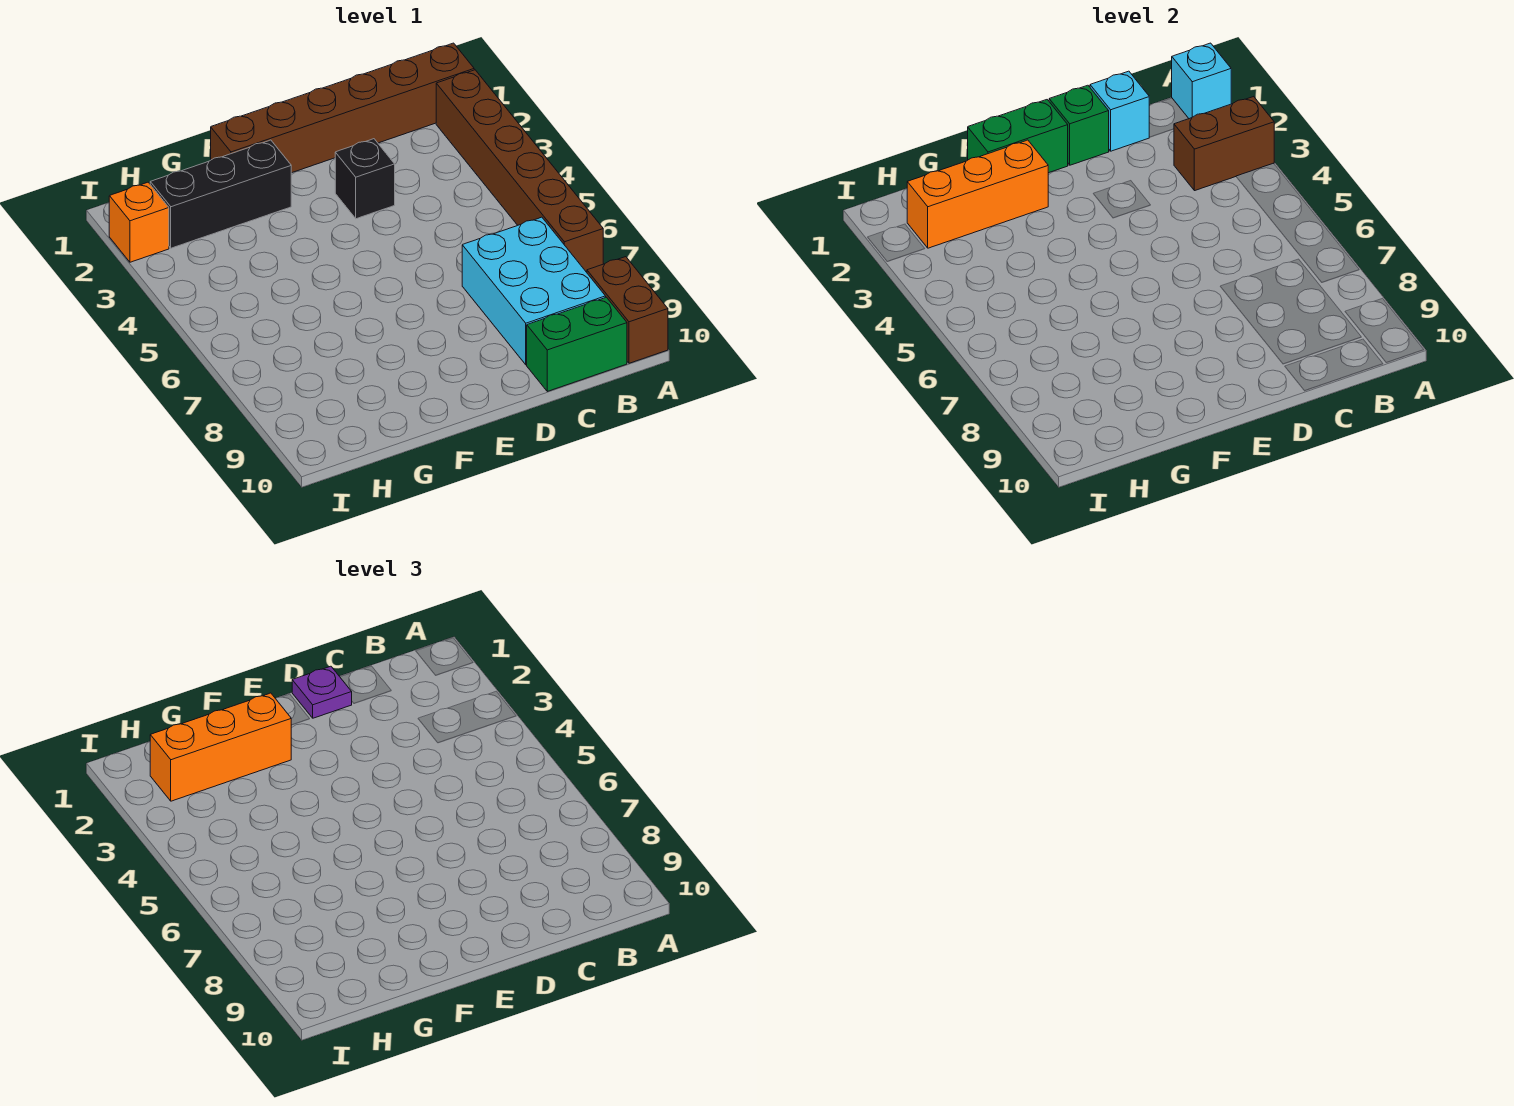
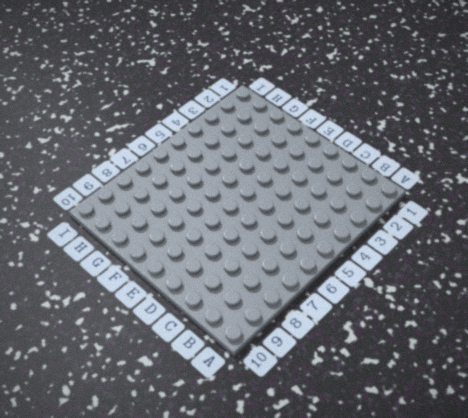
none -> brown brick A1:F1 level 1
none -> brown brick A2:A7 level 1
none -> brown brick A9:A10 level 1

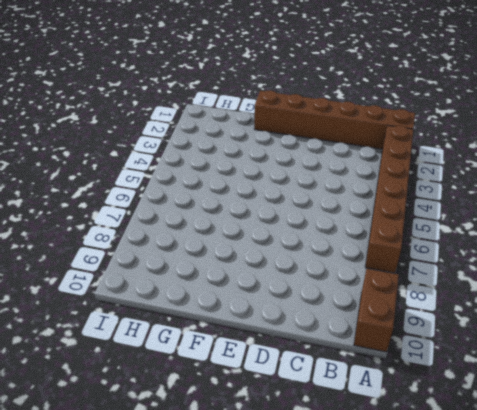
none -> cyan brick B7:C9 level 1
none -> green brick B10:C10 level 1
none -> black brick D3 level 1

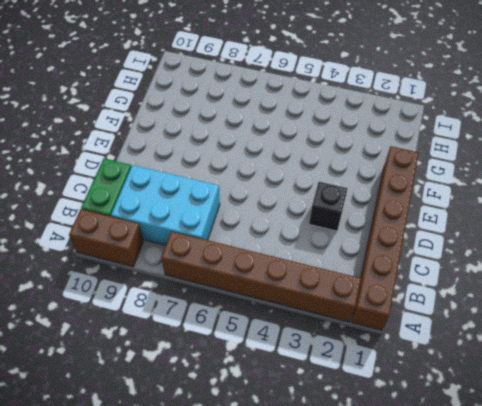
none -> black brick F2:H2 level 1
none -> orange brick I2 level 1
none -> cyan brick A1 level 2

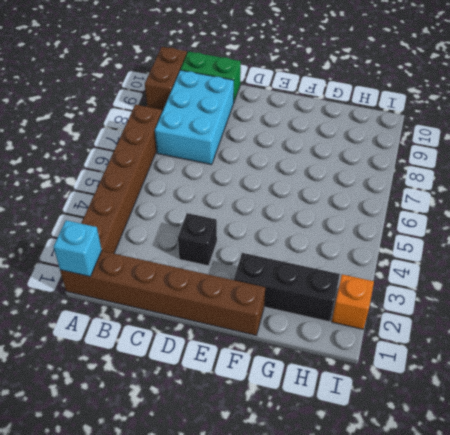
none -> brown brick A3:B3 level 2
none -> cyan brick C1 level 2
none -> green brick D1 level 2

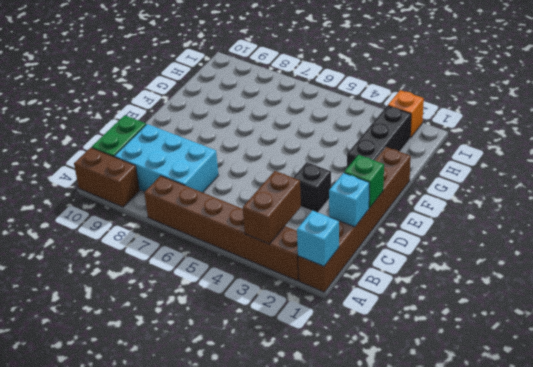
none -> green brick E1:F1 level 2
none -> orange brick F2:H2 level 2
none -> purple plate D1 level 3

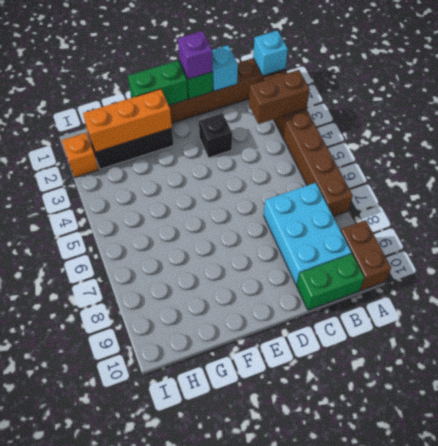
purple brick D1 level 3 -> purple plate D1 level 3
none -> orange brick F2:H2 level 3

